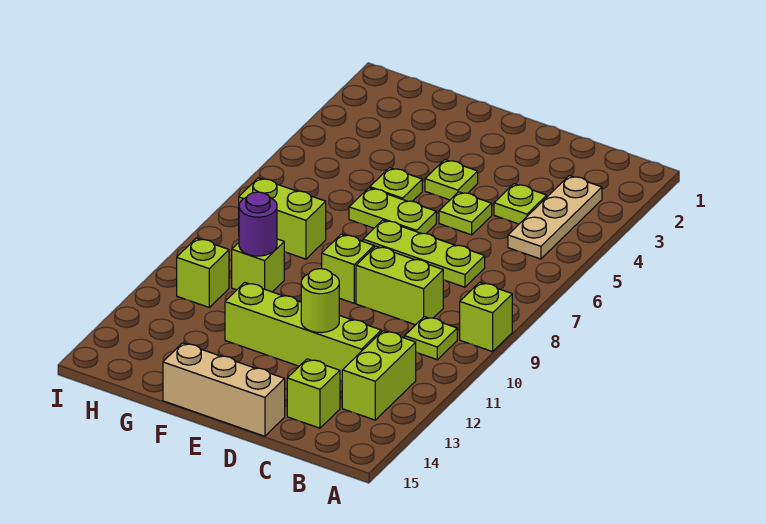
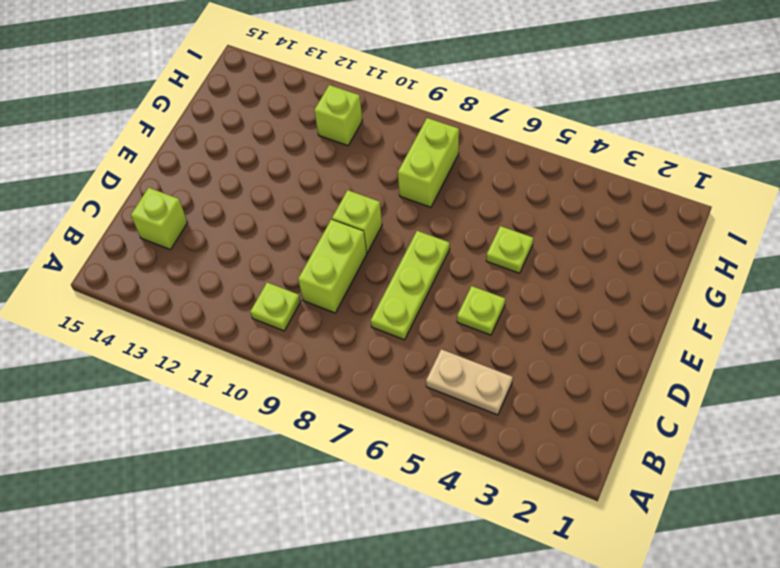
tan plate B4:B5 level 1 -> tan plate B3:B5 level 1
none -> lime brick A9 level 1
none -> lime brick B12:B13 level 1
none -> lime plate C4 level 1

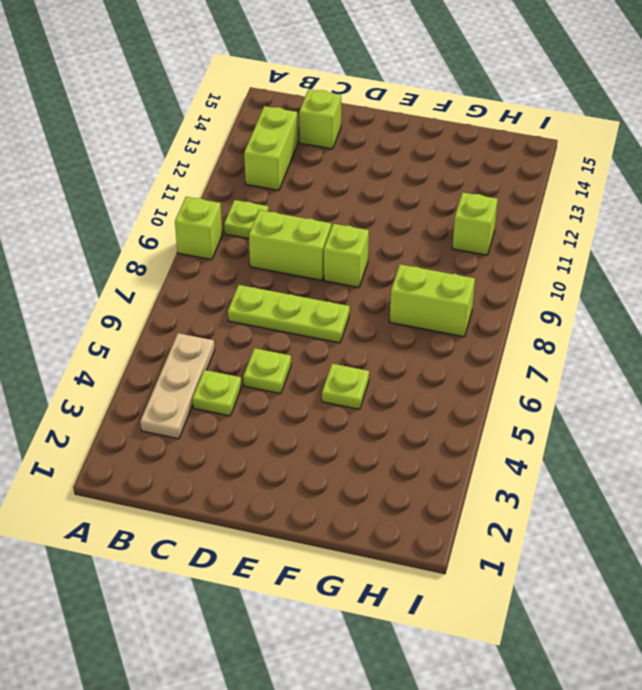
none -> lime brick C12:F12 level 1
none -> tan brick D15:F15 level 1
none -> lime plate E4 level 1

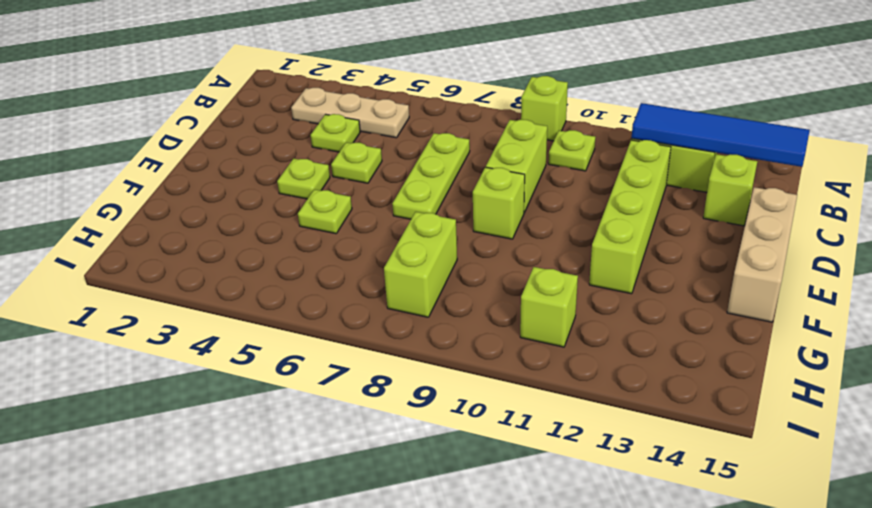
blue tile B12:B15 level 2 -> none
none -> lime plate E6:F6 level 1
none -> lime brick G10 level 1
none -> lime round brick D12 level 2

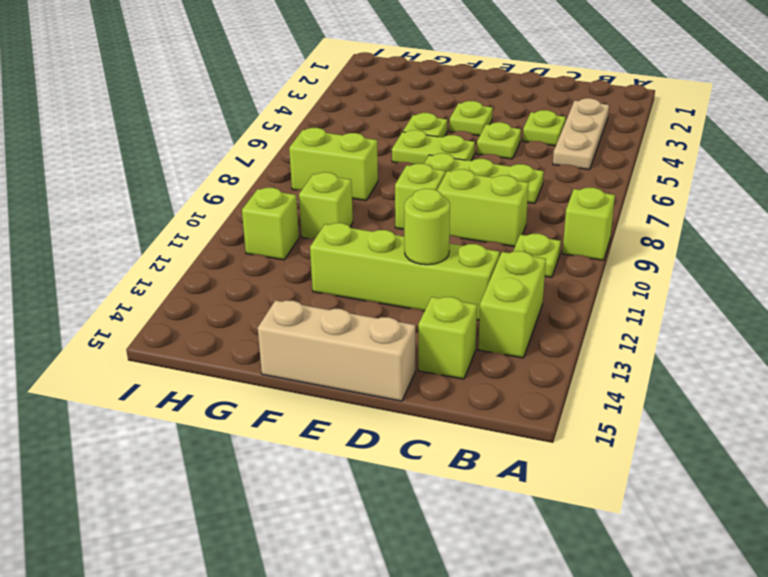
none -> purple round brick G10 level 2

